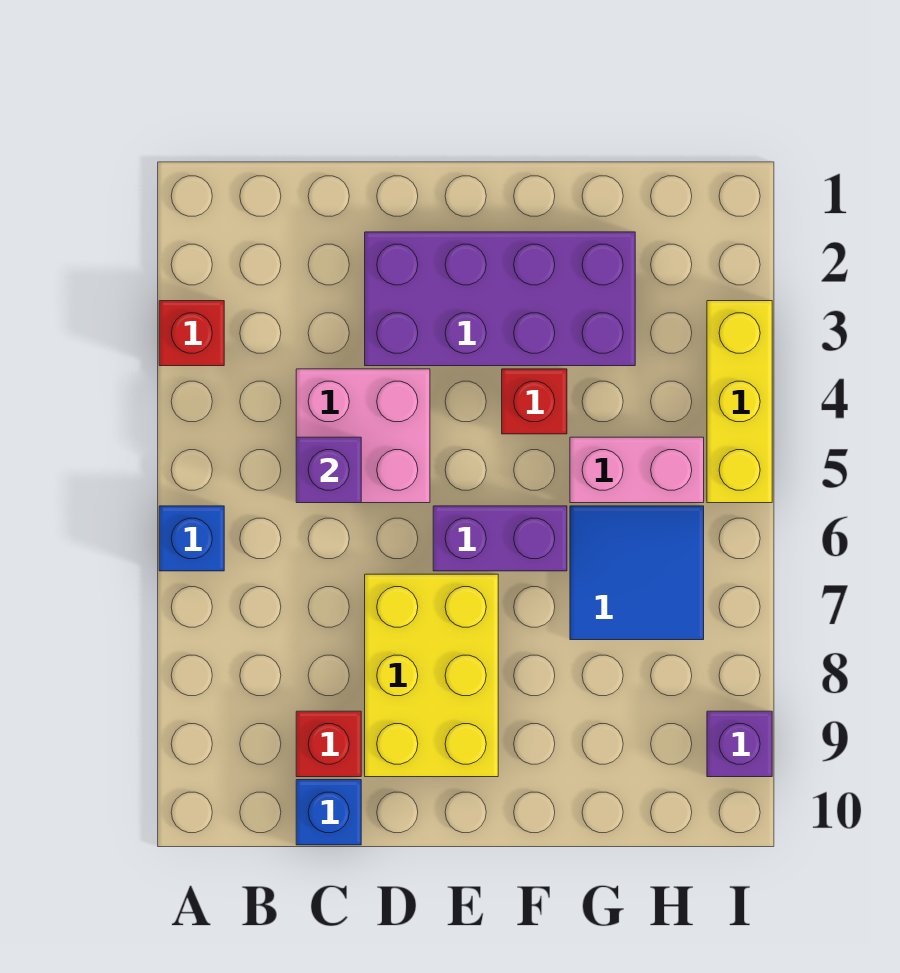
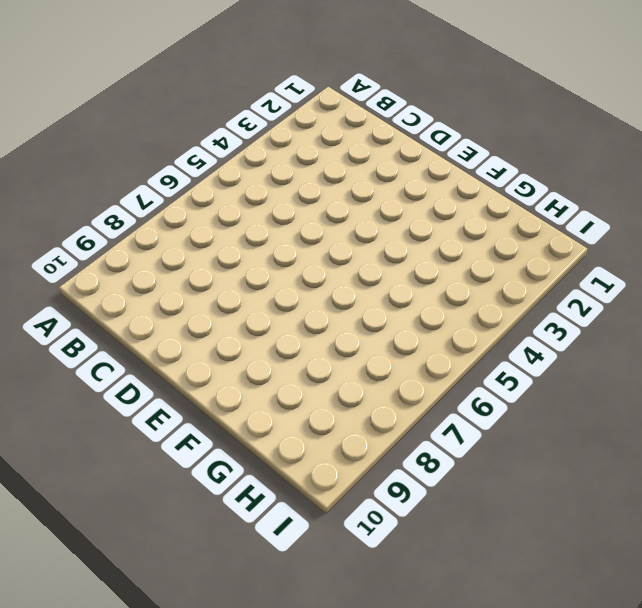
none -> red brick A3 level 1
none -> blue brick A6 level 1
none -> pink brick C4:D5 level 1

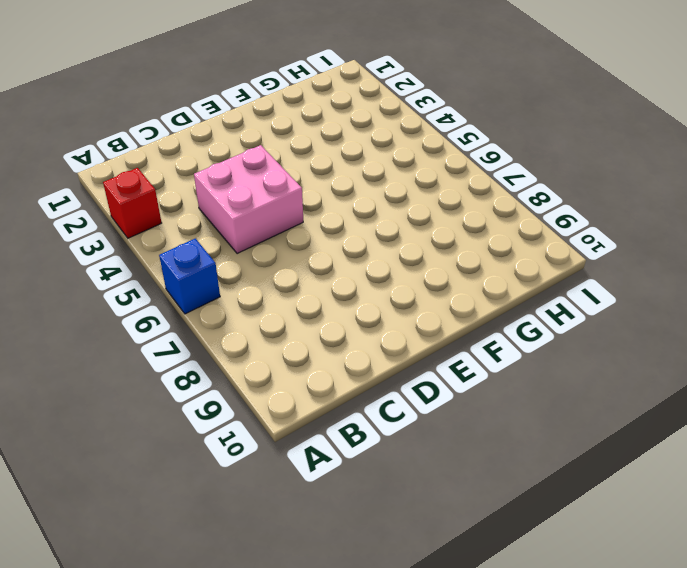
none -> red brick C9 level 1
none -> blue brick C10 level 1
none -> purple brick D2:G3 level 1

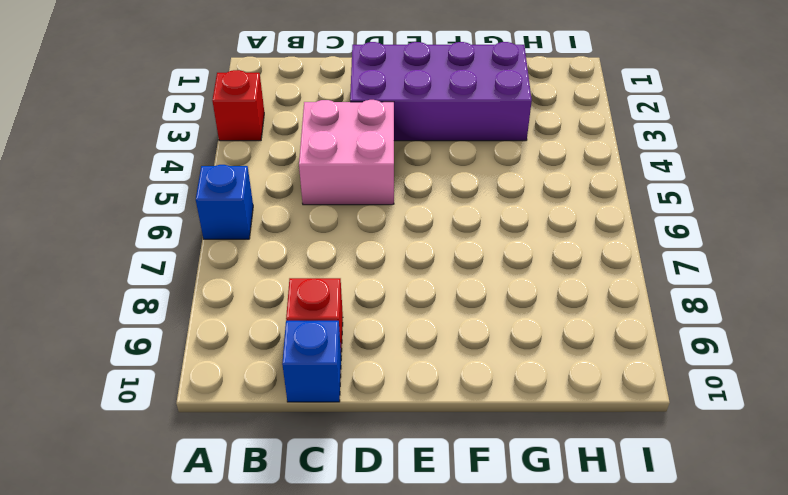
none -> yellow brick D7:E9 level 1
none -> purple brick E6:F6 level 1
none -> red brick F4 level 1

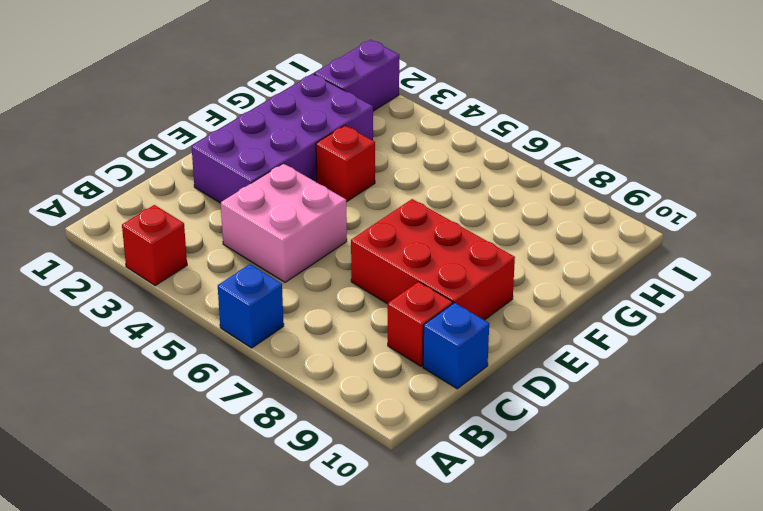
red brick D7:E9 level 1 -> yellow brick D7:E9 level 1
purple brick H2:I2 level 1 -> purple brick E6:F6 level 1
none -> pink brick G5:H5 level 1
none -> blue tile G6:H7 level 1
none -> yellow brick I3:I5 level 1

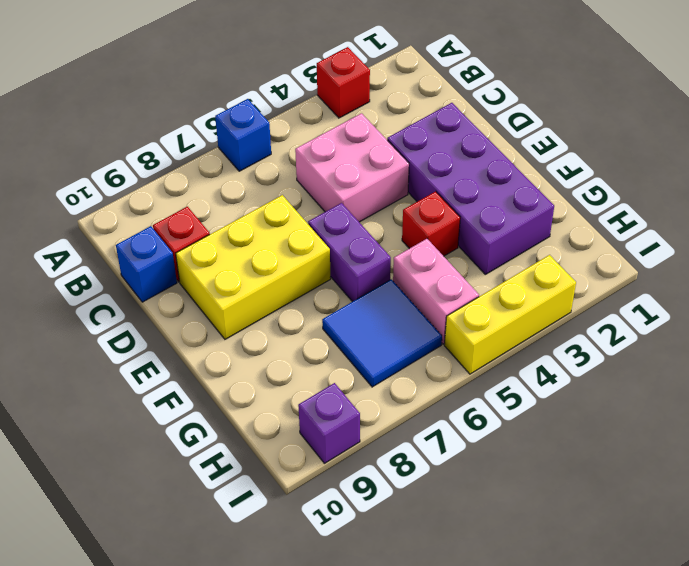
none -> purple brick C5 level 2

